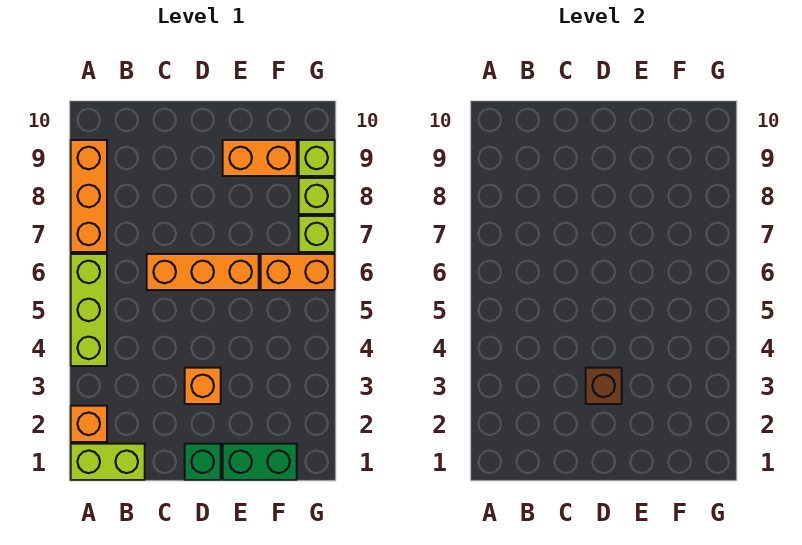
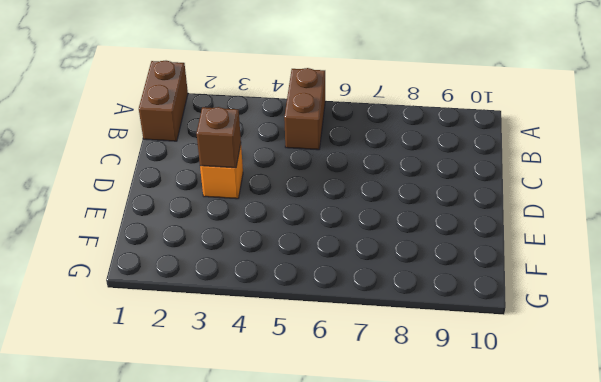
brown brick A1:B1 level 1 -> lime brick A1:B1 level 1
brown brick A5:B5 level 1 -> lime brick A4:A6 level 1
none -> orange brick A2 level 1
none -> orange brick A7:A9 level 1
none -> orange brick C6:E6 level 1

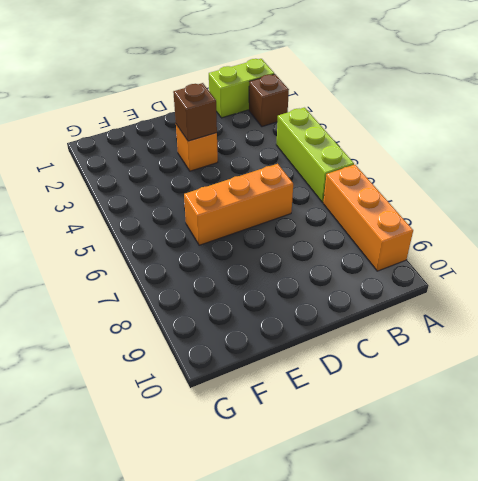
brown brick A2 level 1 -> orange brick A2 level 1
none -> green brick D1 level 1
none -> green brick E1:F1 level 1
none -> orange brick E9:F9 level 1

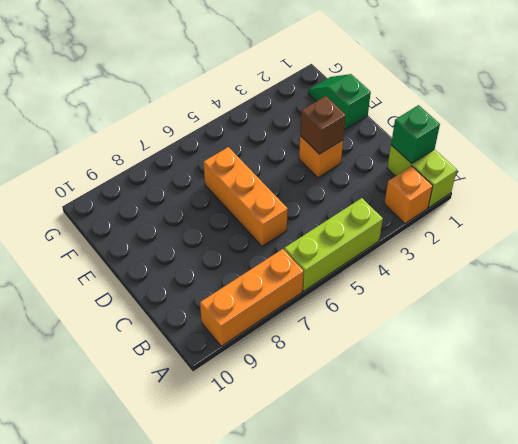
green brick B1 level 2 -> green brick D1 level 1
green slope E1:F1 level 1 top E -> green brick E1:F1 level 1
none -> orange brick E9:F9 level 1
none -> orange brick F6:G6 level 1
none -> lime brick G7 level 1

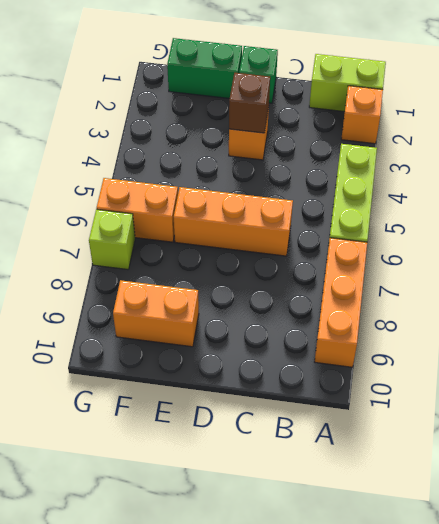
none -> lime brick G8 level 1
none -> lime brick G9 level 1

